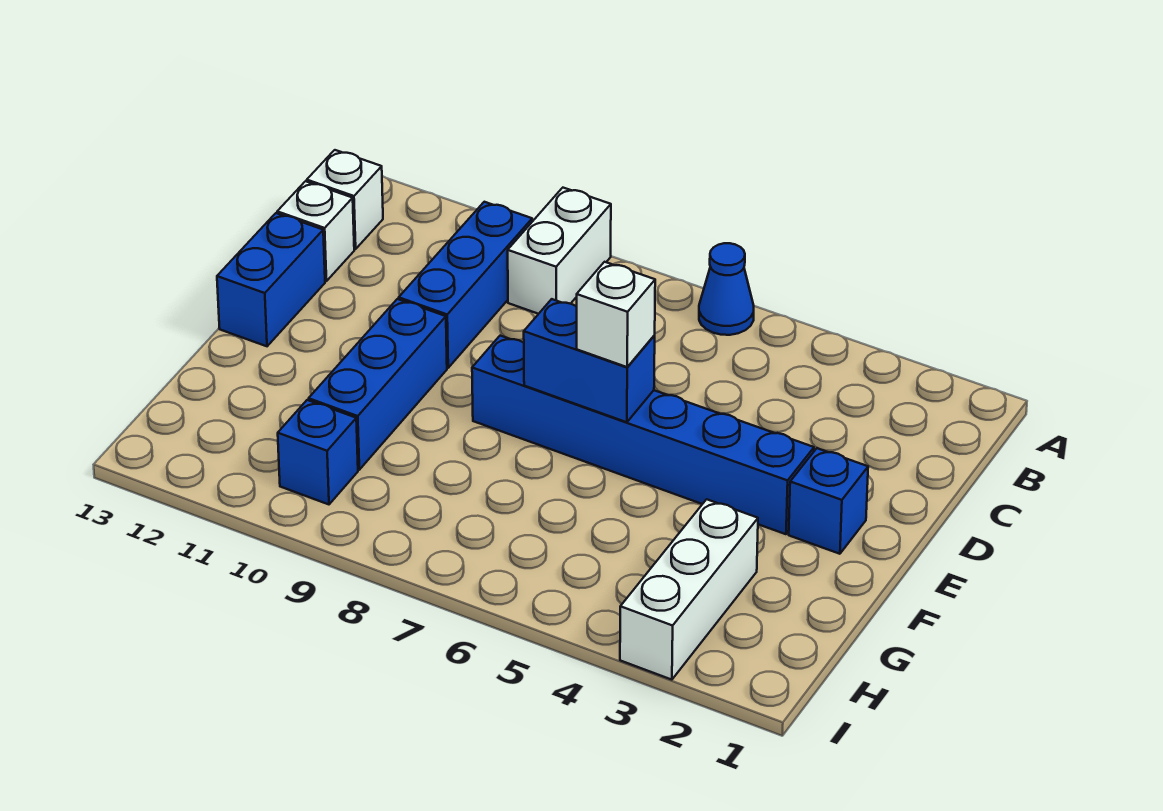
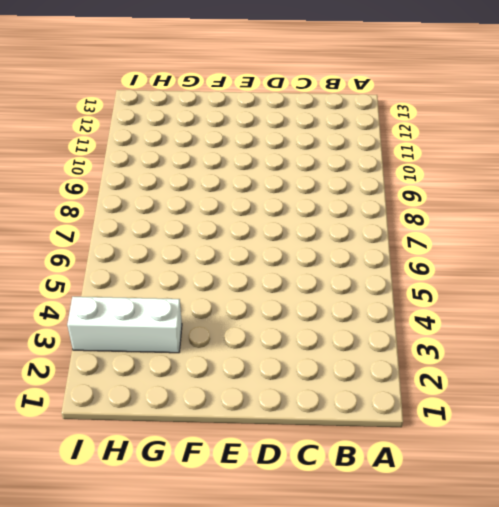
none -> blue cone A6 level 1
none -> white brick A9:B9 level 1
none -> blue brick B10:D10 level 1

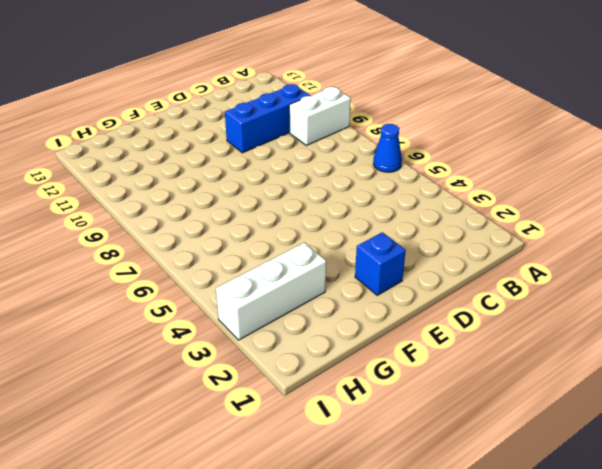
none -> white brick B13 level 1
none -> white brick C13 level 1
none -> blue brick D13:E13 level 1

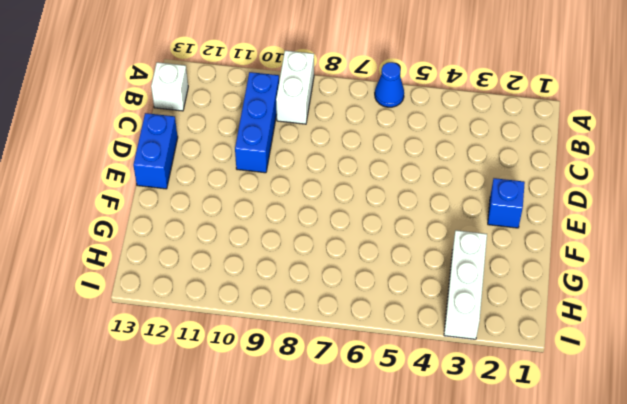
none -> white brick C13 level 1
none -> blue brick E3:E8 level 1
none -> blue brick E10:G10 level 1

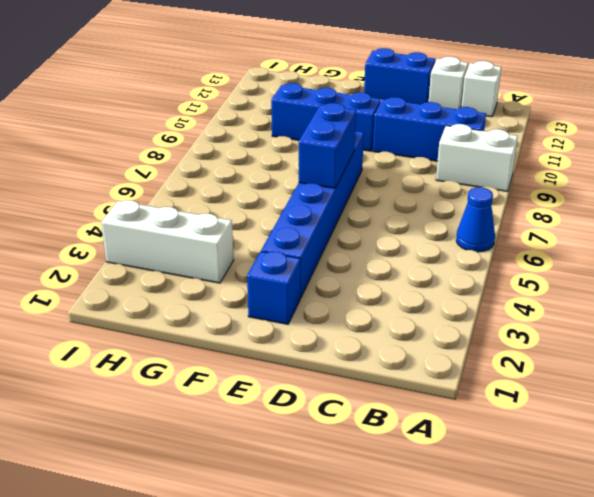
none -> blue brick H10 level 1
none -> white brick E6 level 3

